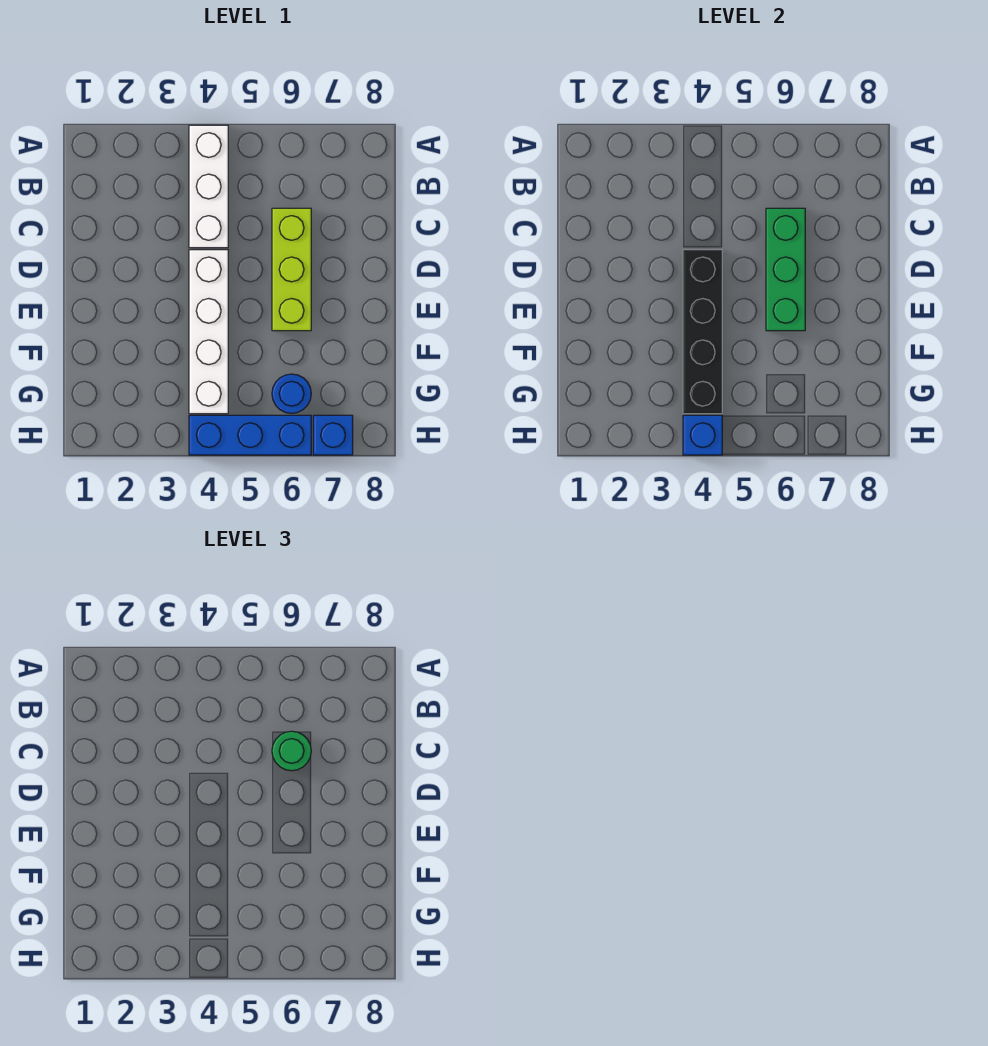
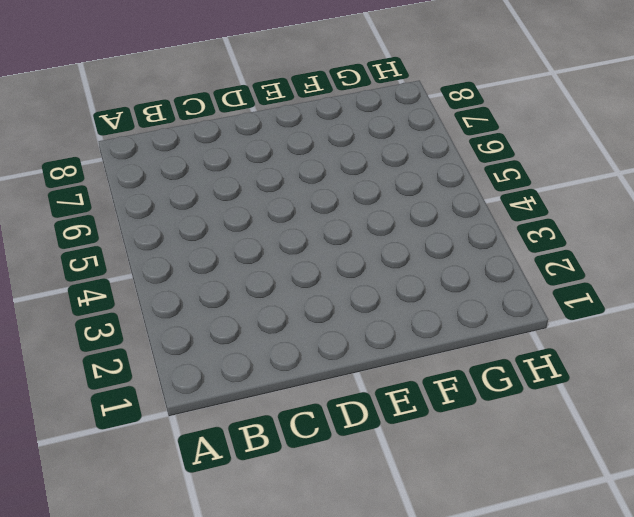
none -> white brick A4:C4 level 1
none -> lime brick C6:E6 level 1

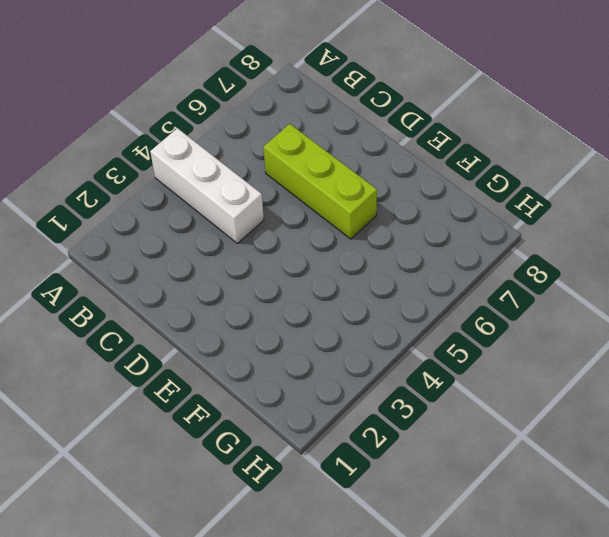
none -> white brick D4:G4 level 1
none -> blue round brick G6 level 1

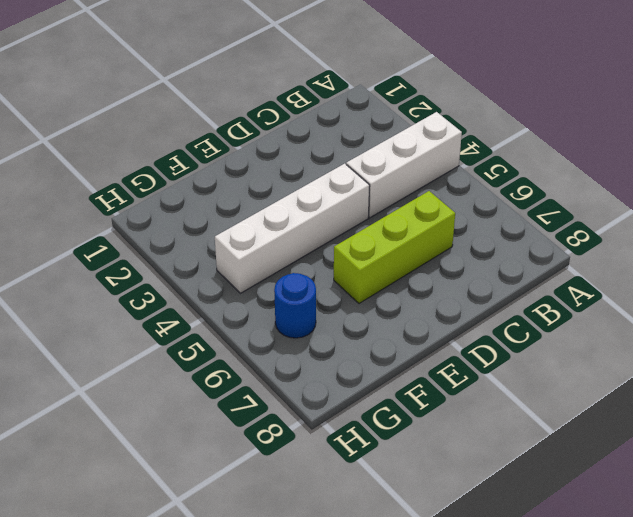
none -> blue brick H4:H6 level 1
none -> blue brick H7 level 1

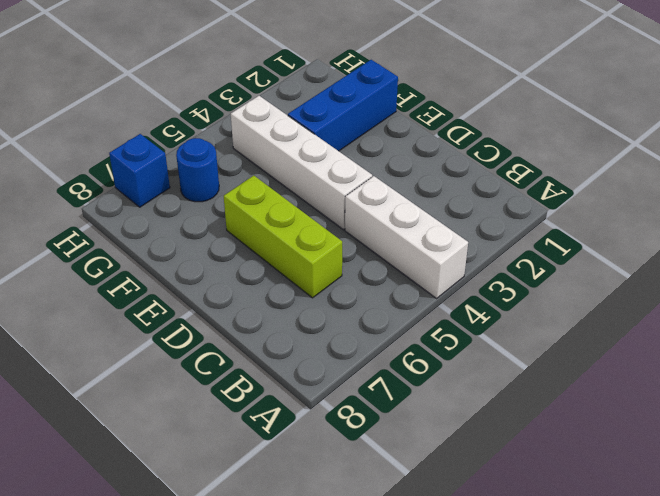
blue brick F1:F3 level 1 -> blue brick H4:H6 level 1
none -> green brick C6:E6 level 2
none -> black brick D4:G4 level 2

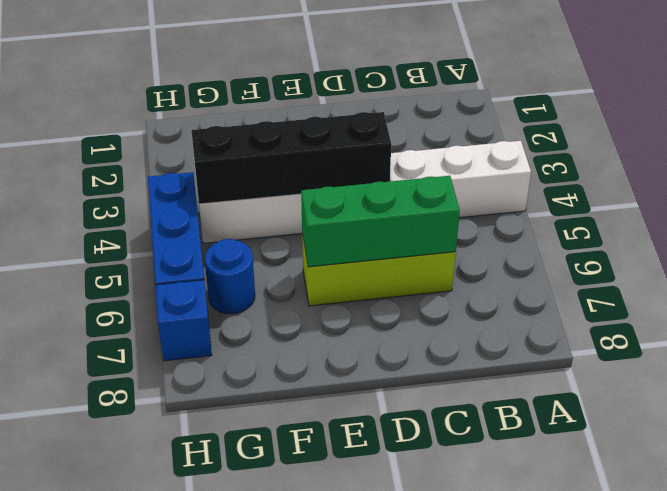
none -> blue brick H4 level 2
none -> green round brick C6 level 3

